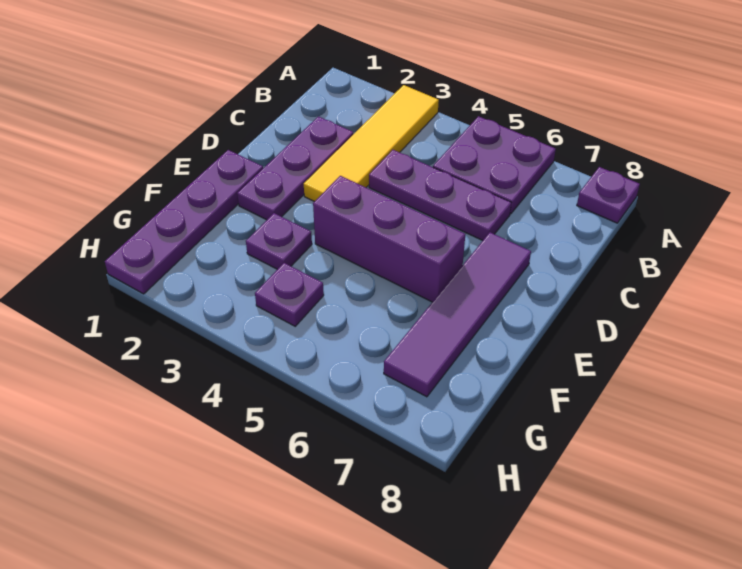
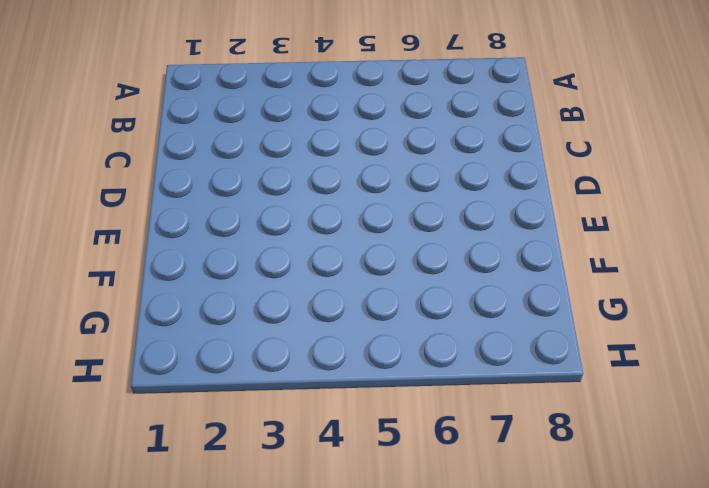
none -> yellow tile A3:D3 level 1
none -> purple plate A5:B6 level 1

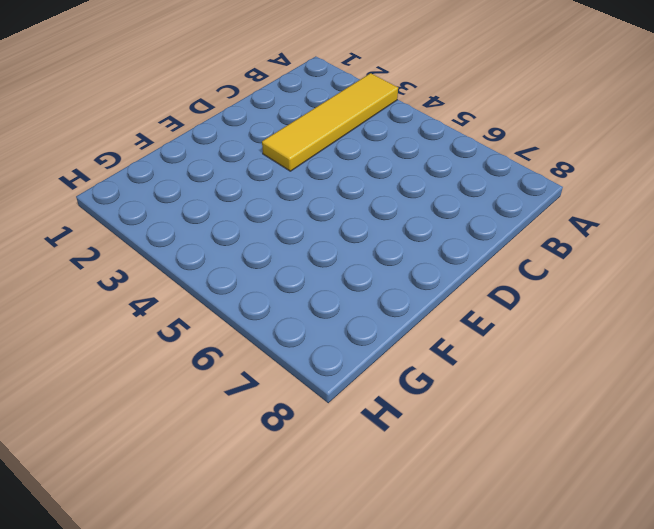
none -> purple plate A5:B6 level 1
none -> purple plate A8 level 1

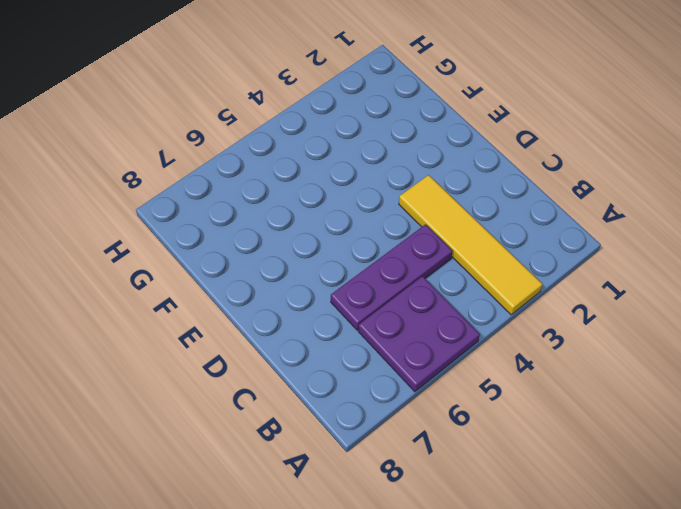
none -> purple plate A8 level 1
none -> purple plate C2:E2 level 1

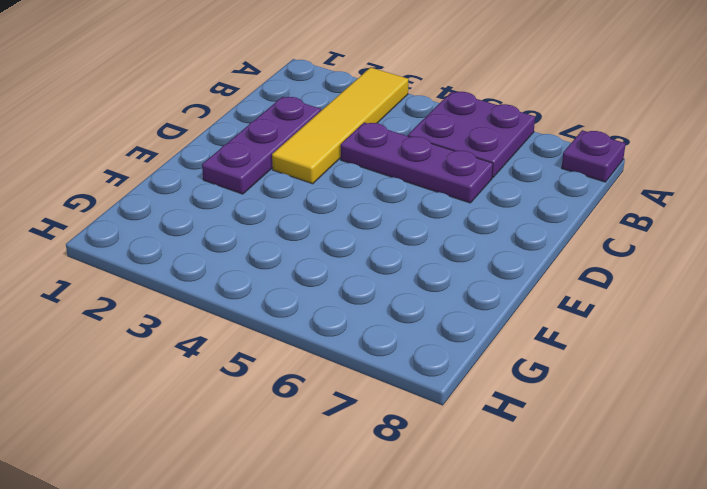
none -> purple tile D7:G7 level 1
none -> purple plate E1:H1 level 1

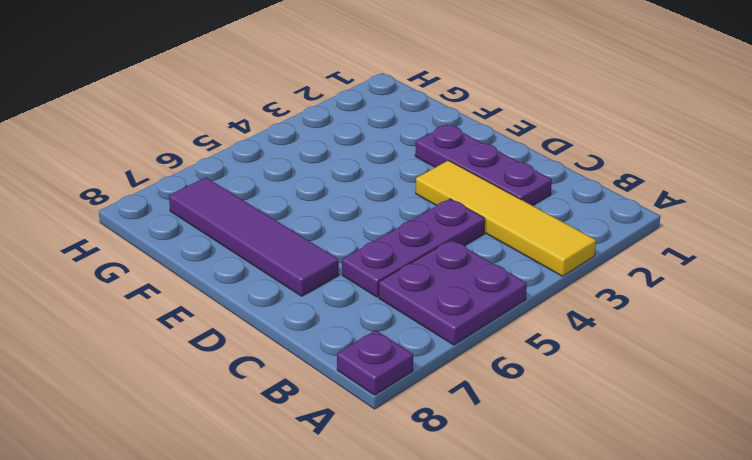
none -> purple plate E1:H1 level 1
none -> purple brick E4:E6 level 1

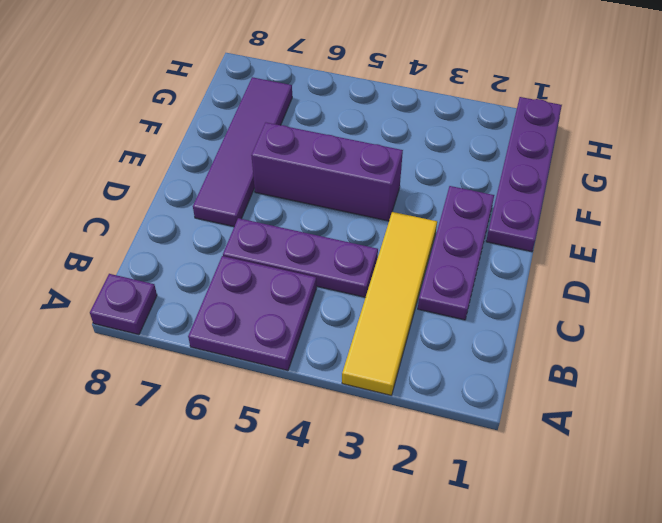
none -> purple plate F3 level 1
none -> purple plate G4 level 1

